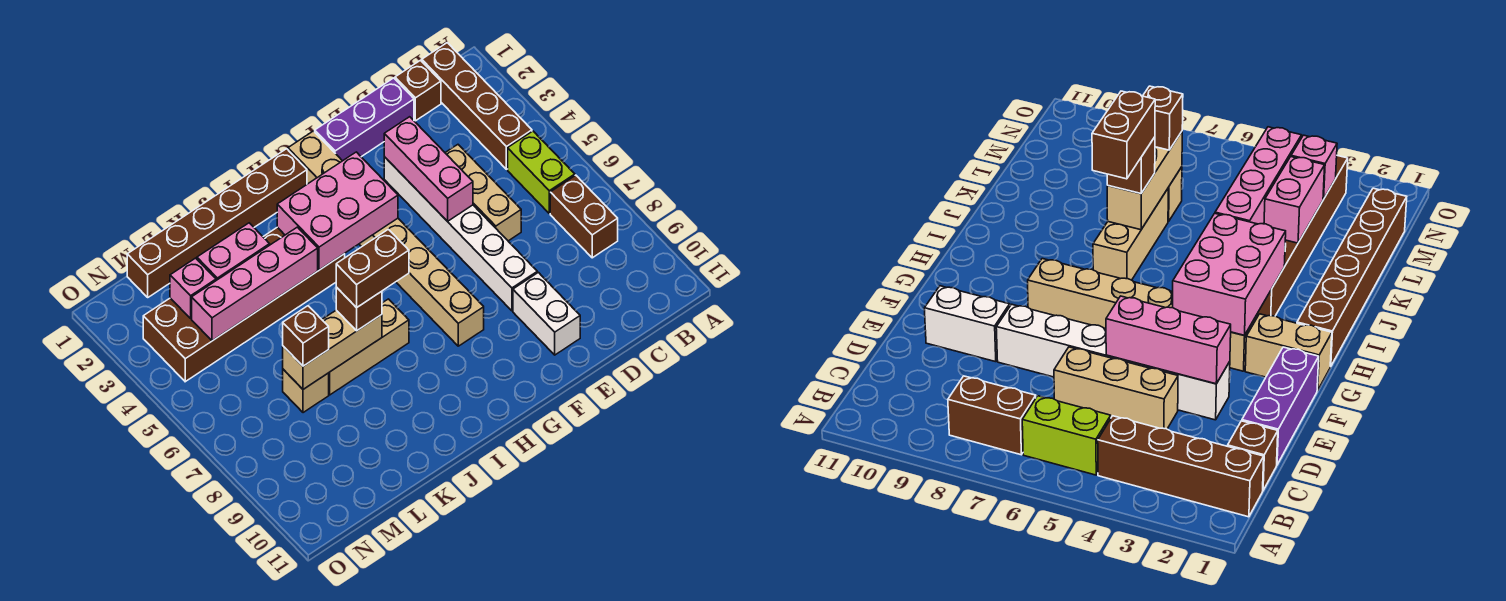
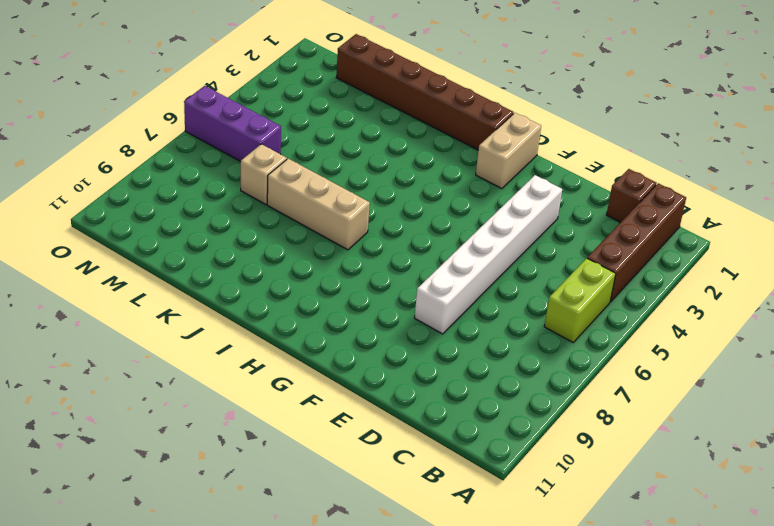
purple brick M6:O6 level 1 -> purple brick D1:F1 level 1
none -> brown brick B7:B8 level 1
none -> tan brick D4:D6 level 1
none -> white brick E9:E10 level 1

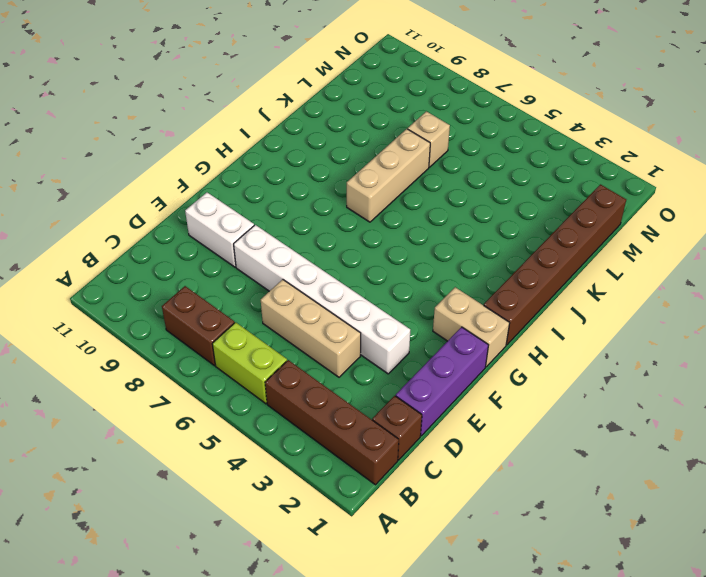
none -> tan brick G3:G8 level 1
none -> brown brick I3:N4 level 1
none -> pink brick E3:E5 level 2

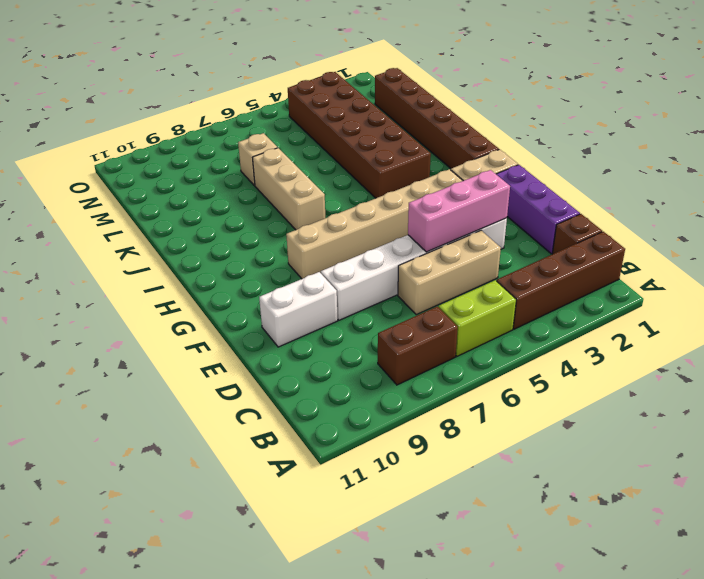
none -> pink brick G3:I4 level 2
none -> pink brick J4:M4 level 2
none -> tan brick J7:L7 level 2

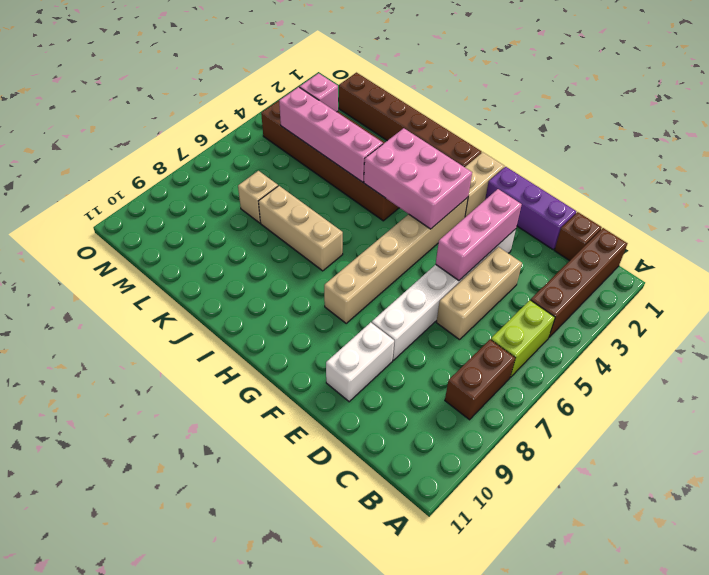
none -> tan brick J7:L7 level 2
none -> pink brick K3:L3 level 2
none -> brown brick J7 level 3

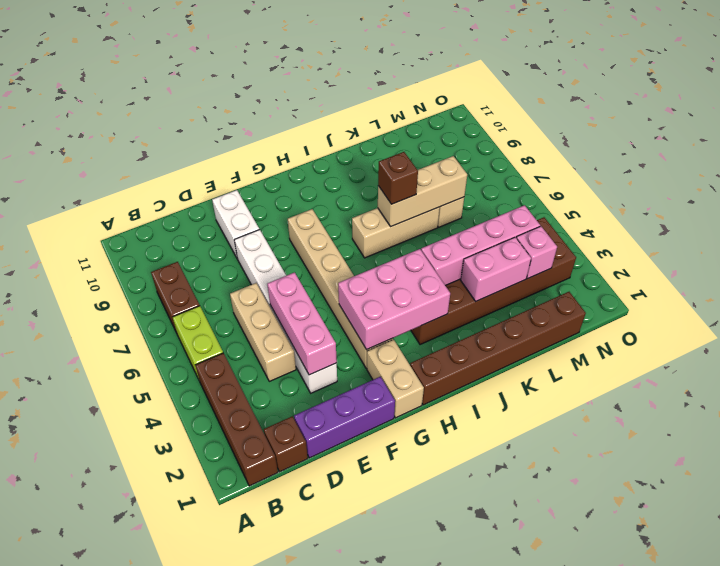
none -> brown brick L7 level 3
none -> brown brick I7:J7 level 4

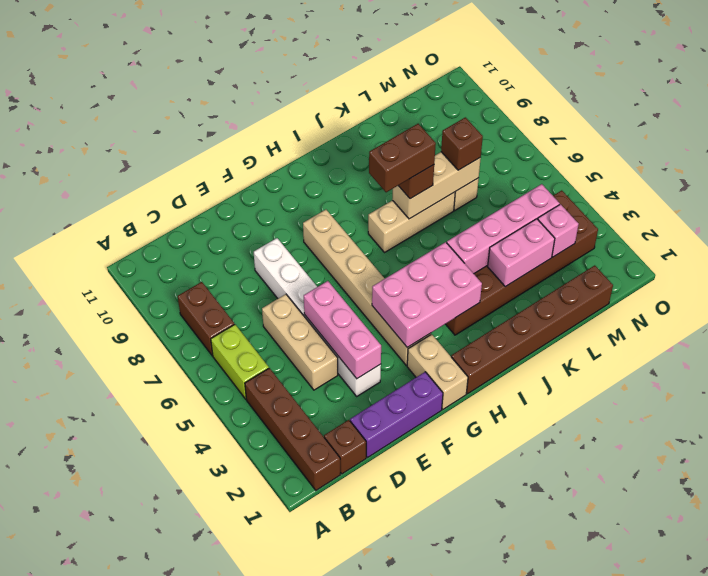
none -> white brick E9:E10 level 1

